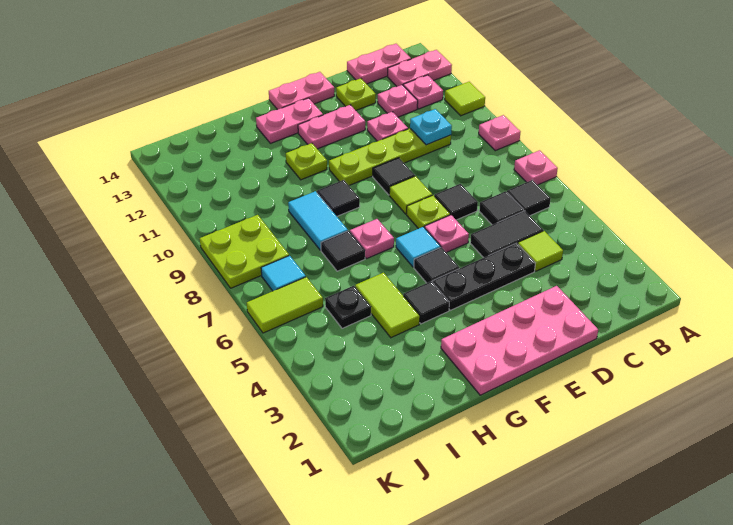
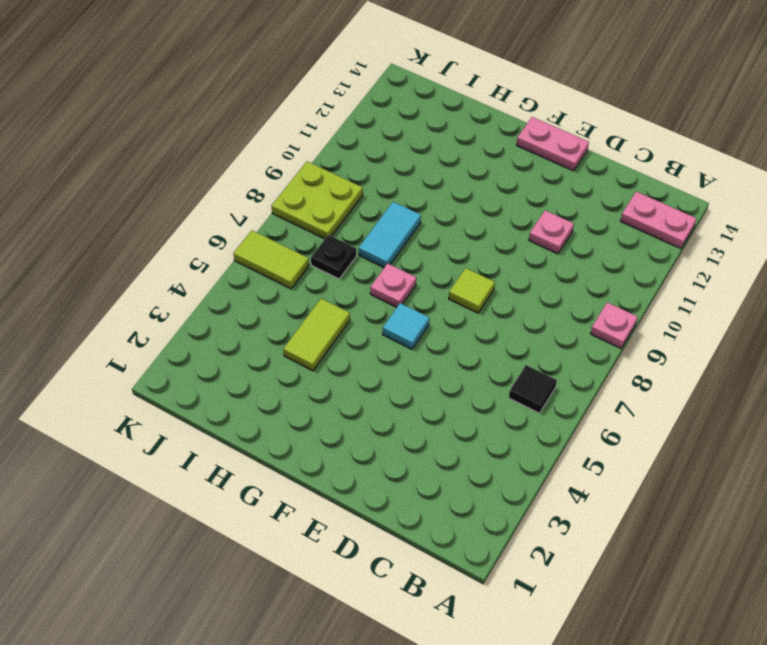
black plate I7 level 1 -> black plate I5 level 1
none -> pink plate A7 level 1
none -> lime tile A11 level 1
none -> pink plate B12 level 1
none -> pink plate B14:C14 level 1

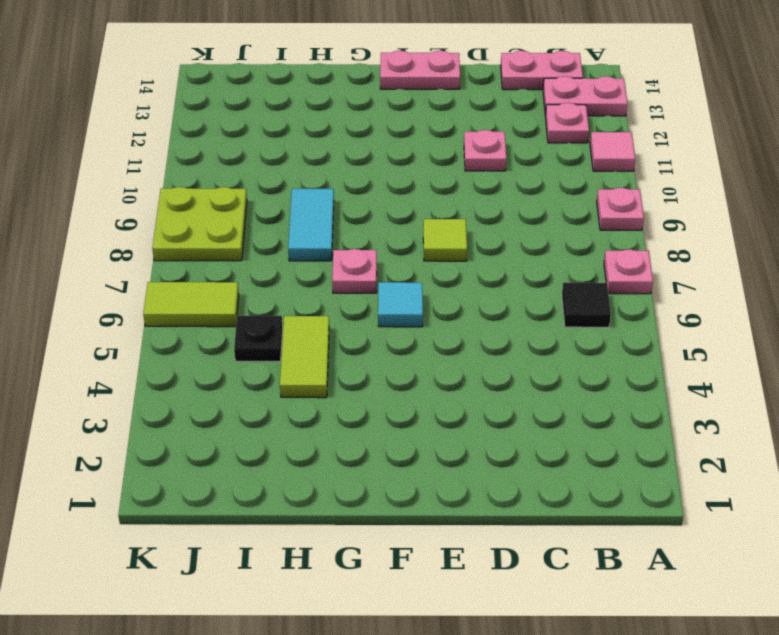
pink tile A11 level 1 -> lime tile A11 level 1
none -> lime tile C4 level 1
none -> black tile C5:D5 level 1
none -> black tile C6 level 1
none -> lime plate C10:F10 level 1

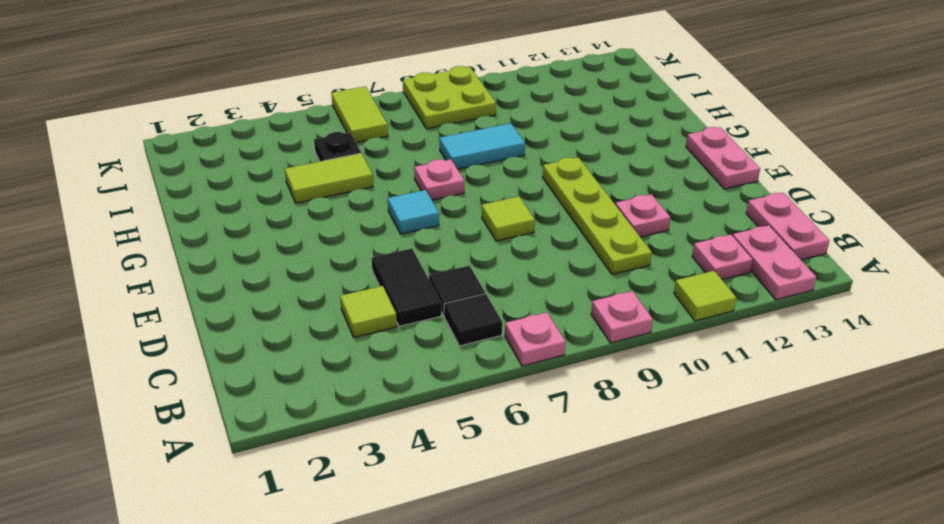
none -> pink plate C12 level 1
none -> pink plate D1:G2 level 1
none -> black plate D4:F4 level 1
none -> black tile D7 level 1

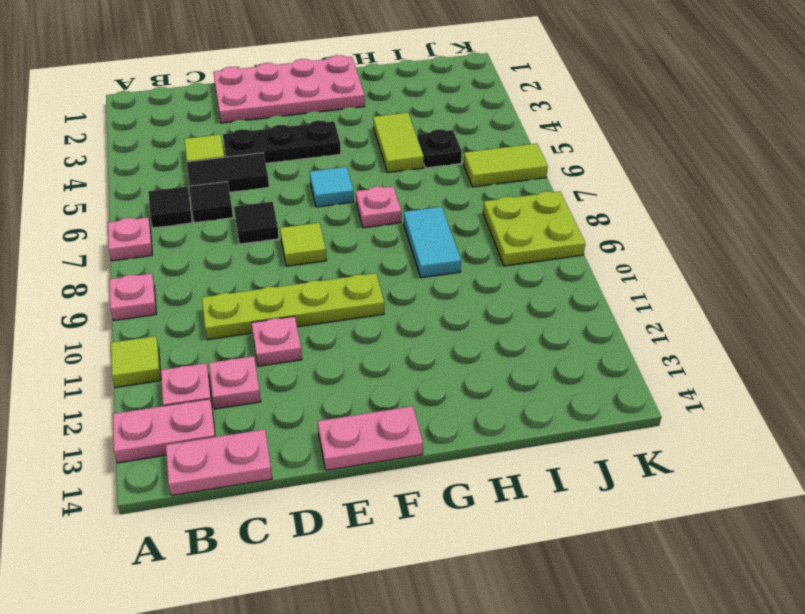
none -> lime plate D13 level 1
none -> pink plate E6 level 1
none -> lime plate E7 level 1
none -> black tile E9 level 1

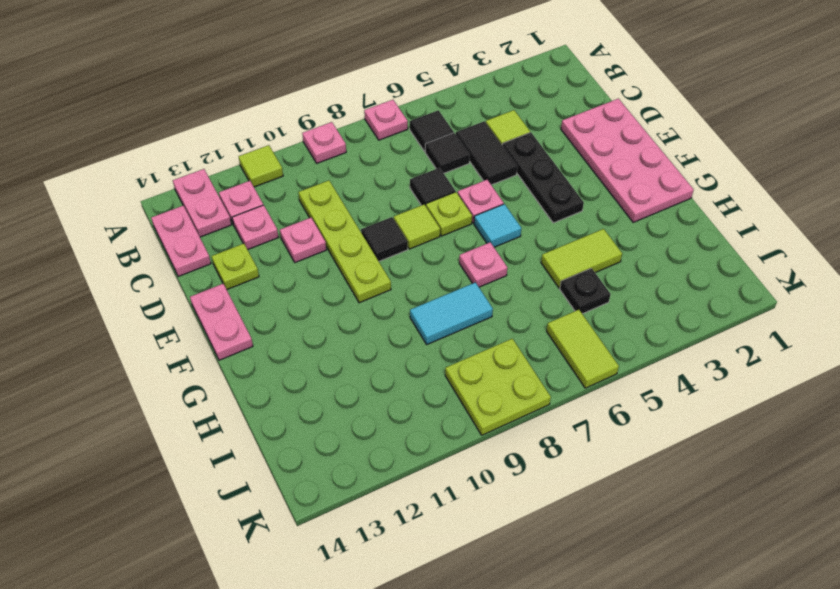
none -> pink plate E12:F12 level 1
none -> black tile F5 level 1
none -> pink plate F13:G13 level 1
none -> black tile G4 level 1

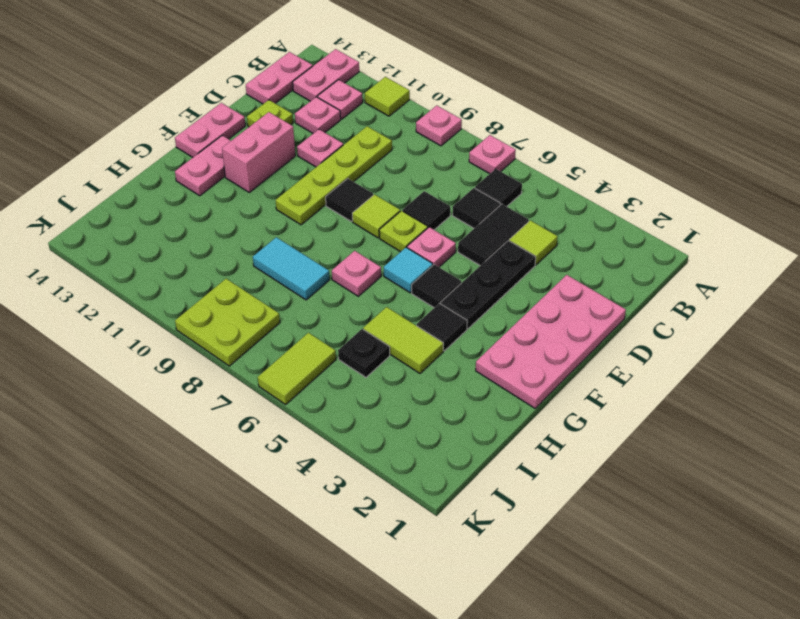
pink brick E12:F12 level 1 -> pink plate E12:F12 level 1
none -> black tile G9 level 1
none -> lime plate G11 level 1
none -> black tile H7 level 1
none -> cyan tile J7 level 1

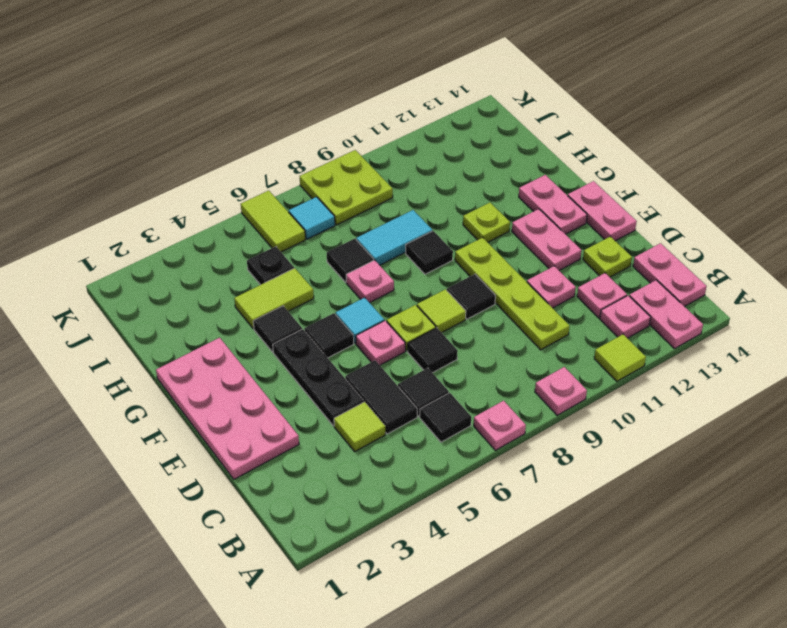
none -> cyan plate C10 level 2

